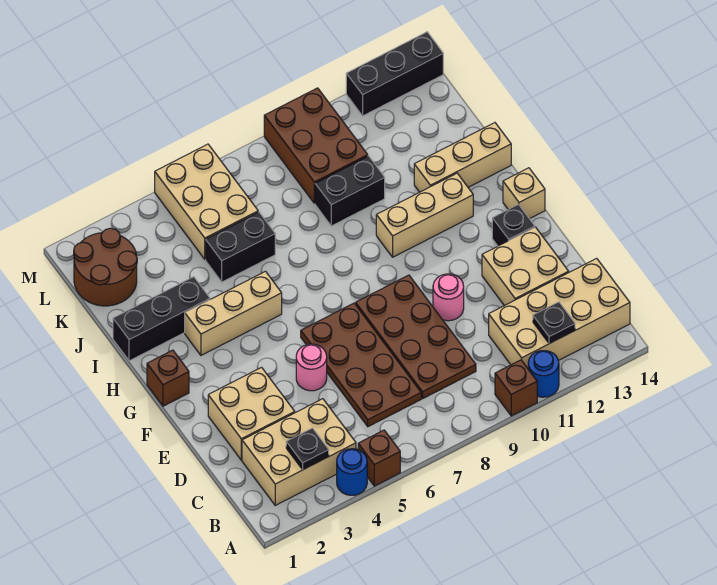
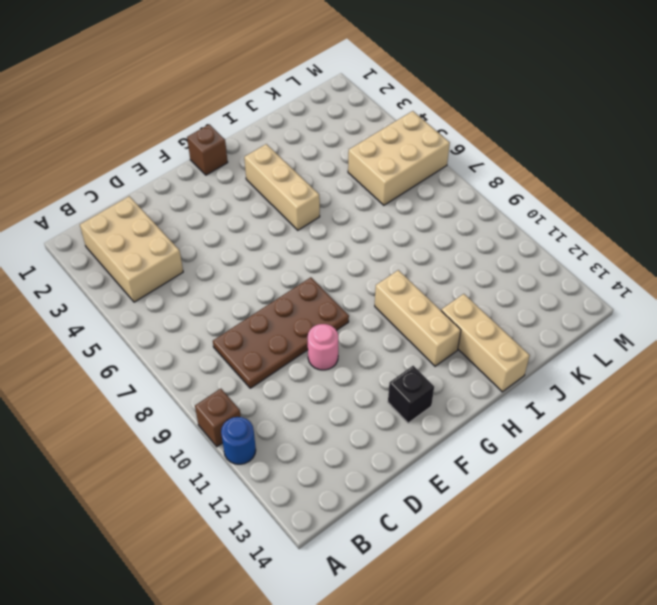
none -> blue round brick A4 level 1
none -> brown brick A5 level 1
none -> tan brick B11:C14 level 1

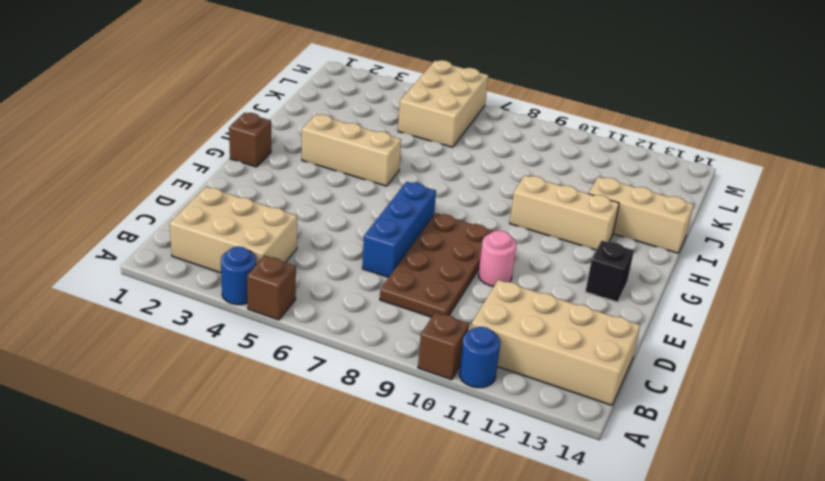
blue brick D7:F7 level 1 -> brown plate C6:F7 level 1
none -> tan brick D2:E3 level 1
none -> tan brick D12:E13 level 1
none -> pink round brick E5 level 1

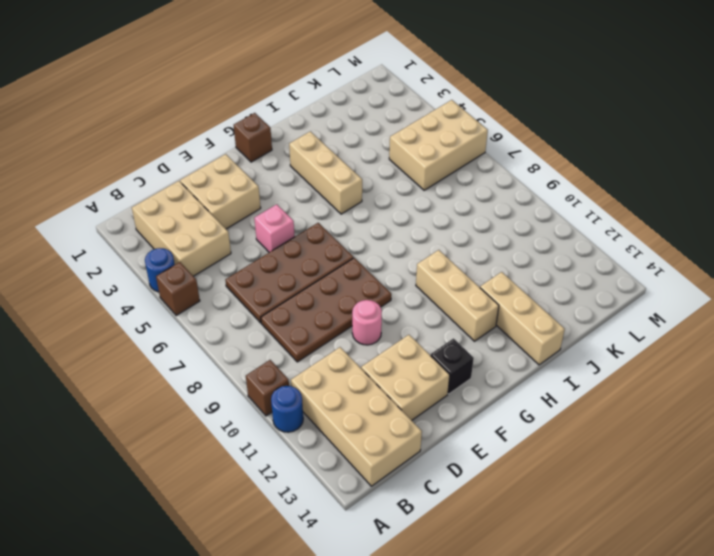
pink brick E5 level 1 -> pink round brick E5 level 1
none -> tan brick G14 level 1
none -> black brick I1:I3 level 1
none -> black brick J5:J6 level 1

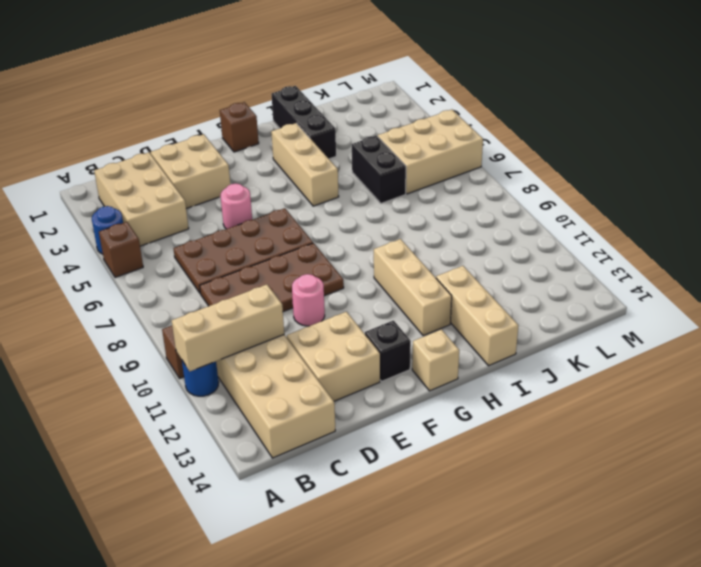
tan brick A11:C11 level 2 -> none
none -> black brick J9:J10 level 1
none -> brown round brick K1:L2 level 1
none -> brown brick K9:M10 level 1

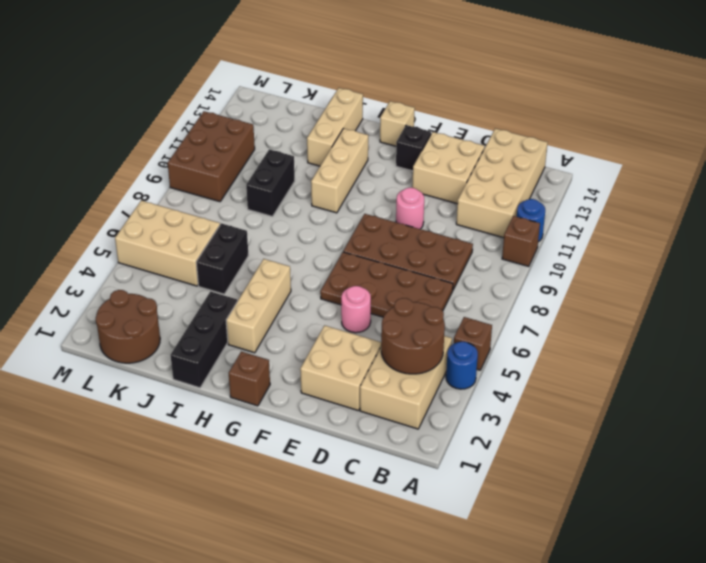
brown round brick B3:C4 level 2 -> black plate B3 level 2
brown brick L9:M11 level 1 -> brown brick K9:M10 level 1
none -> black brick M12:M14 level 1
none -> black plate B12 level 2

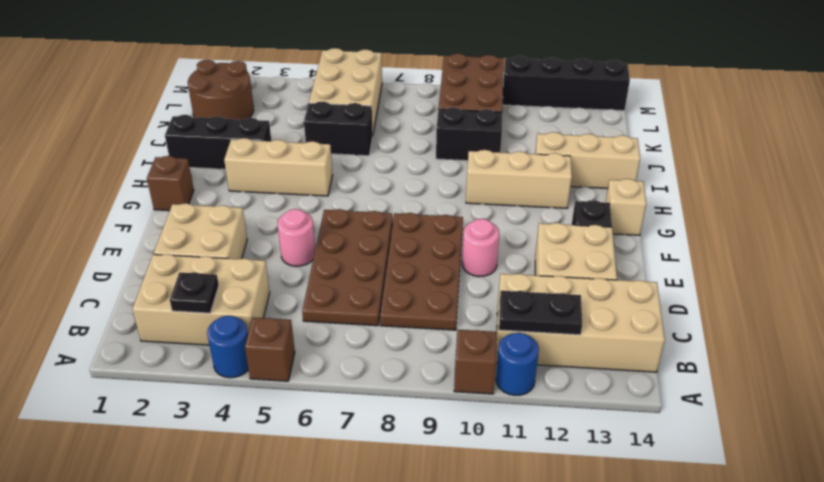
black plate B11:B12 level 2 -> black plate B12 level 2
black brick M11:M14 level 1 -> black brick M12:M14 level 1

